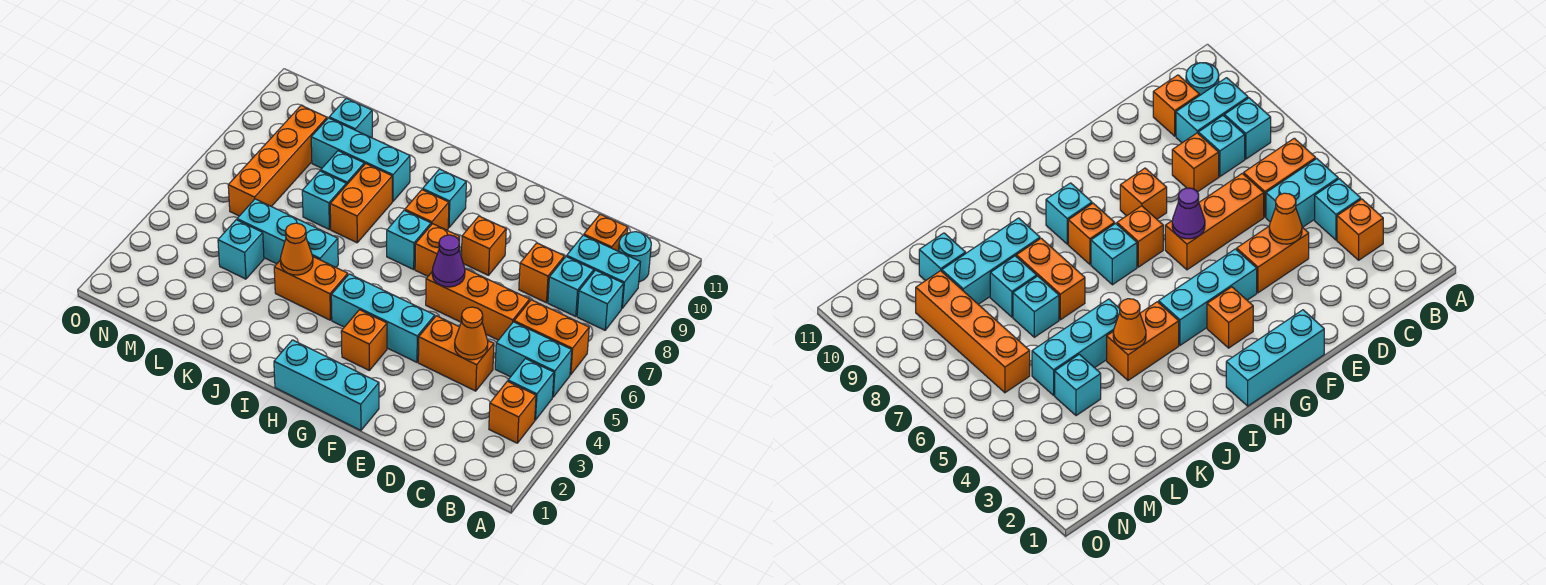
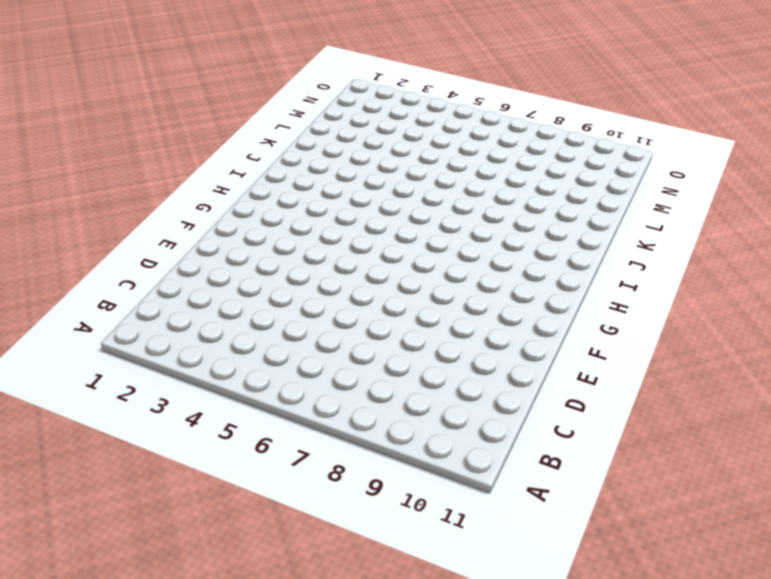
none -> orange brick B3 level 1
none -> cyan brick B4 level 1
none -> cyan brick B5:C5 level 1
none -> orange brick B6:C6 level 1

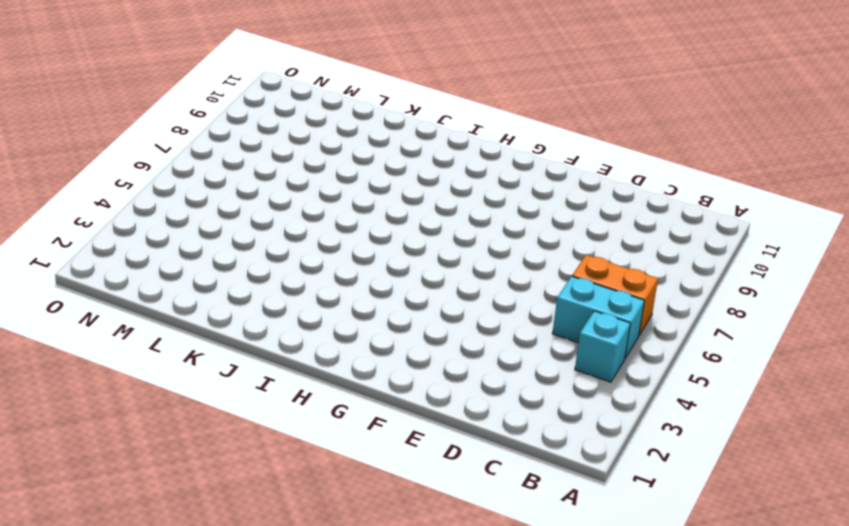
none -> orange brick B3 level 1
none -> cyan brick B8 level 1
none -> cyan brick B9:C9 level 1
none -> cyan round brick B10 level 1

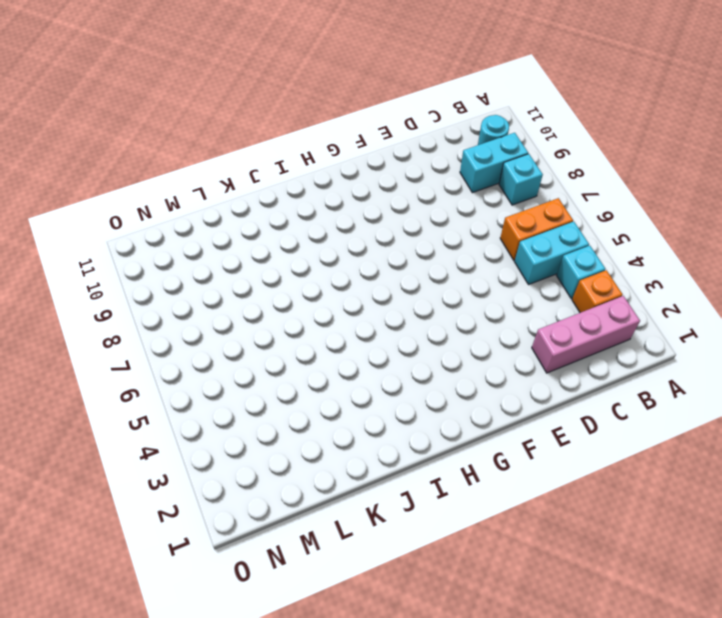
pink brick B2:D2 level 1 -> none
none -> cyan brick C8 level 1
none -> orange brick C10 level 1
none -> orange brick D4:E4 level 1
none -> orange brick D6:F6 level 1

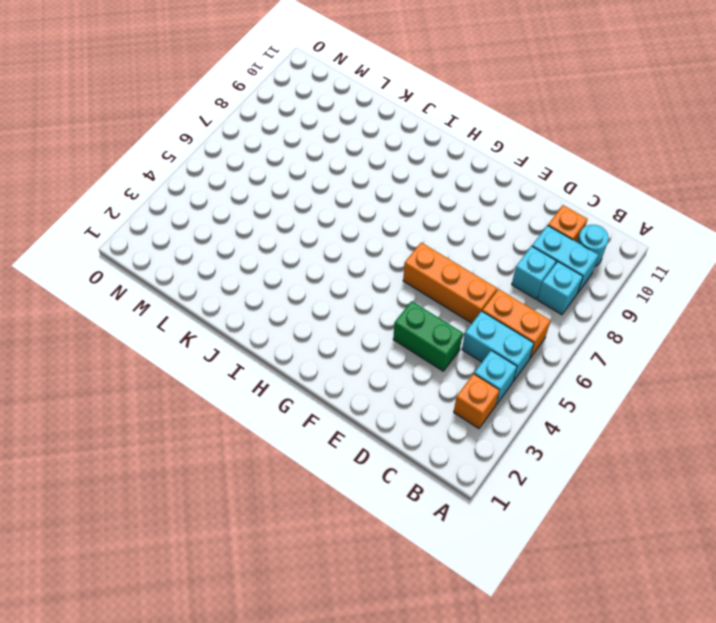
green brick D4:E4 level 1 -> orange brick D4:E4 level 1
none -> orange brick D8 level 1
none -> cyan brick F1:H1 level 1
none -> cyan brick F4:H4 level 1
none -> orange brick F8 level 1

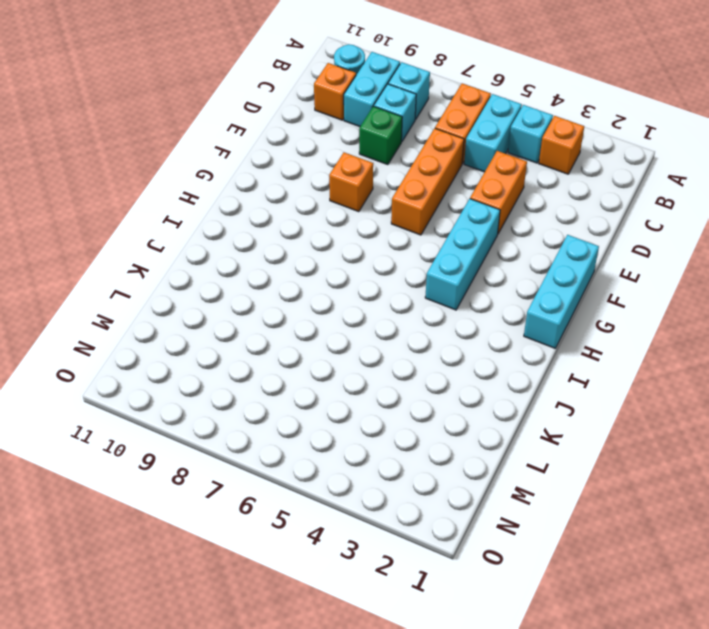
green brick D8 level 1 -> orange brick D8 level 1
none -> orange brick G3 level 1
none -> orange brick G7 level 1
none -> cyan brick H7 level 1
none -> orange brick H8 level 1

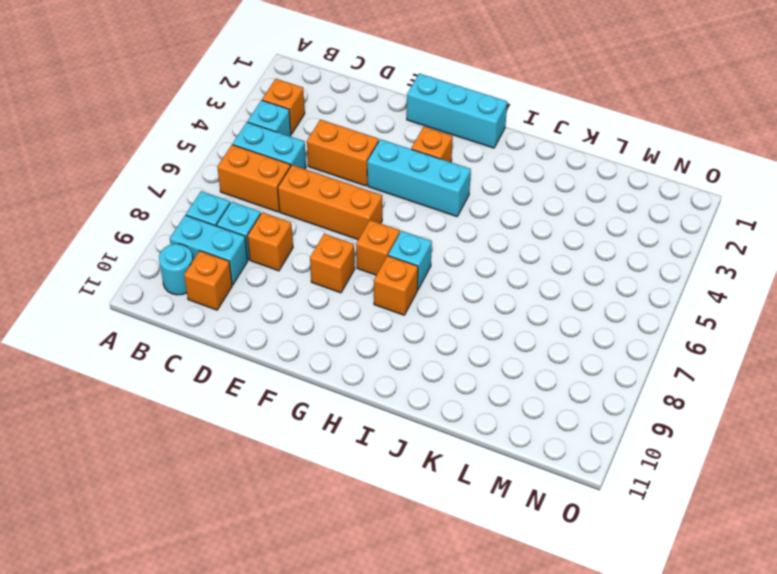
none -> cyan brick H9 level 1
none -> orange brick I4:J4 level 1
none -> cyan brick J5:L5 level 1
none -> orange brick J7:J8 level 1

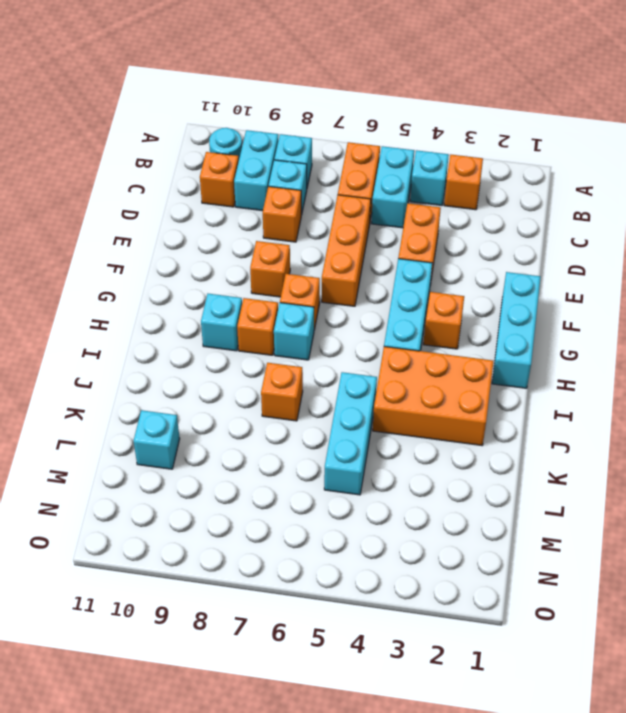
orange brick I2:J4 level 1 -> orange brick I4:J4 level 1
orange brick J7 level 1 -> orange brick J7:J8 level 1
none -> cyan brick J9:L9 level 1
none -> cyan brick K7 level 1
none -> cyan brick K8 level 1
none -> cyan brick L4 level 1

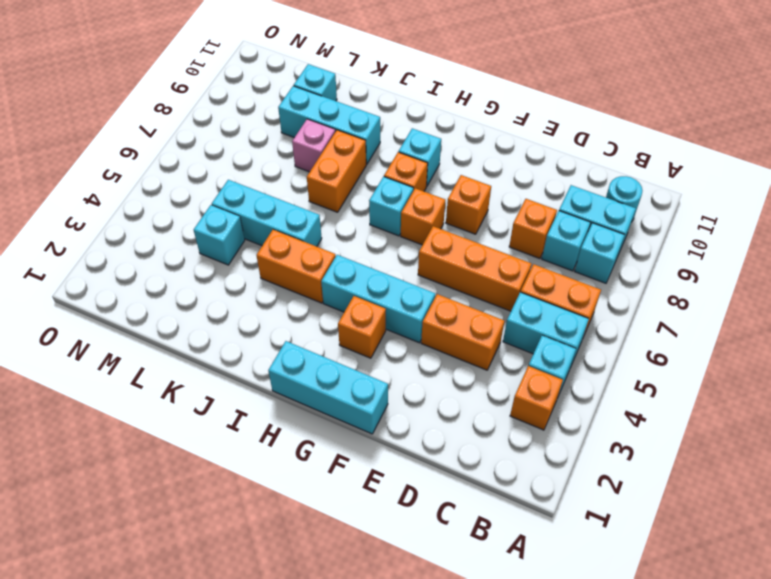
pink brick K8 level 1 -> cyan brick K8 level 1
none -> orange brick C10 level 1
none -> cyan brick K7 level 1
none -> orange brick M6:M9 level 1
none -> orange cone D4 level 2

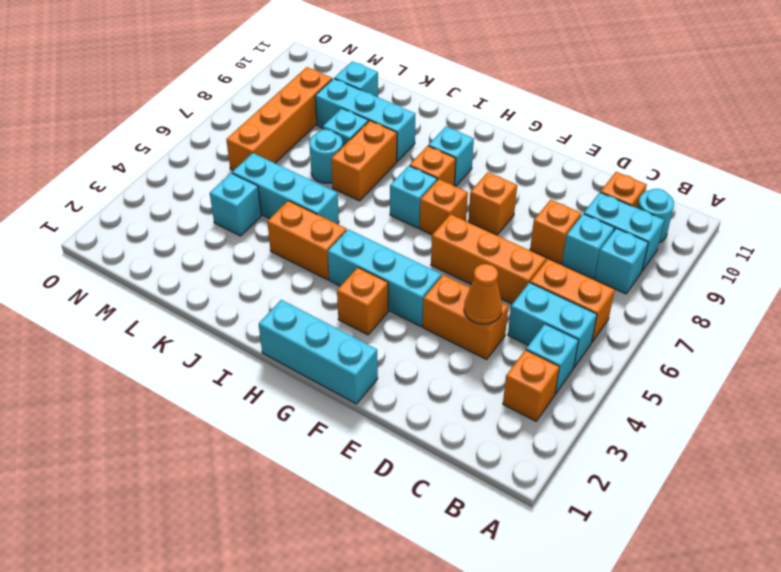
cyan round brick K7 level 1 -> cyan brick K7 level 1
none -> purple cone F6 level 2
none -> orange cone J4 level 2

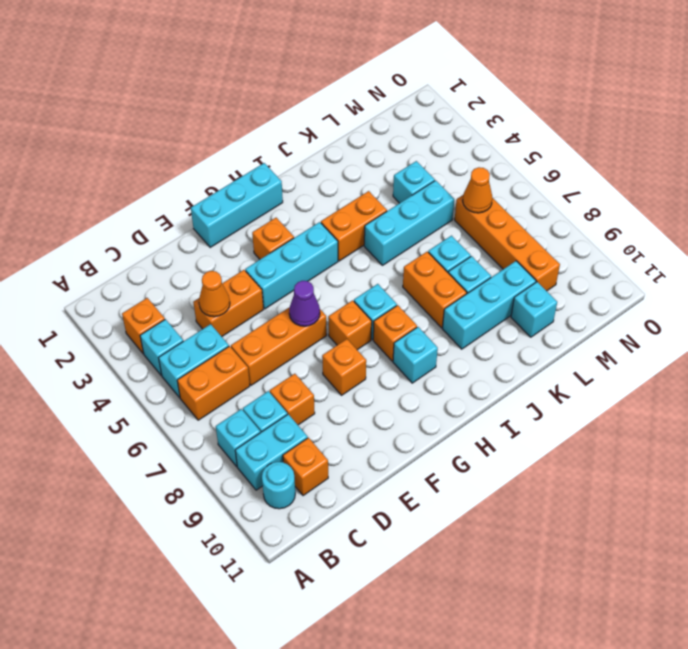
orange cone M6 level 2 -> orange cone J4 level 2

